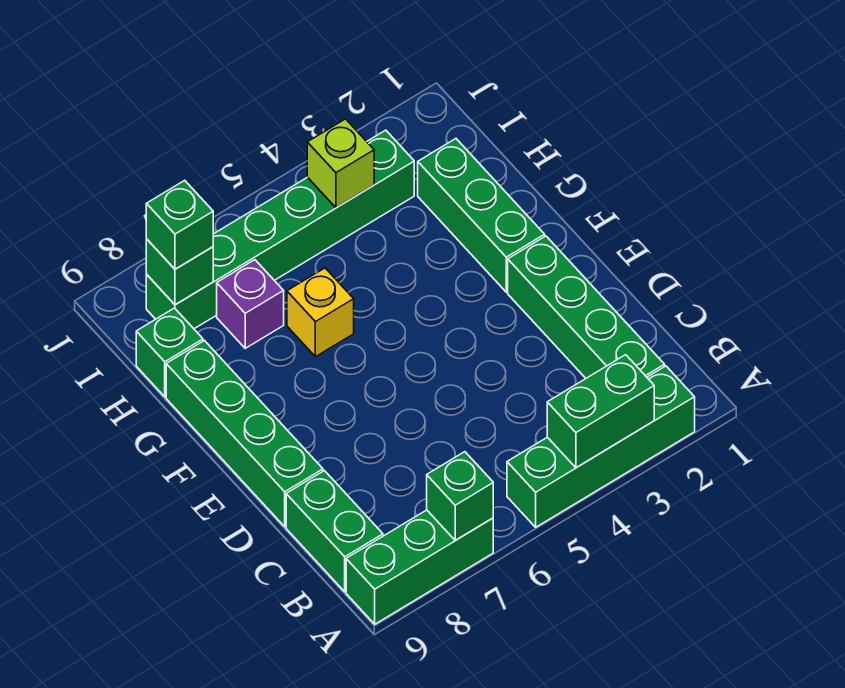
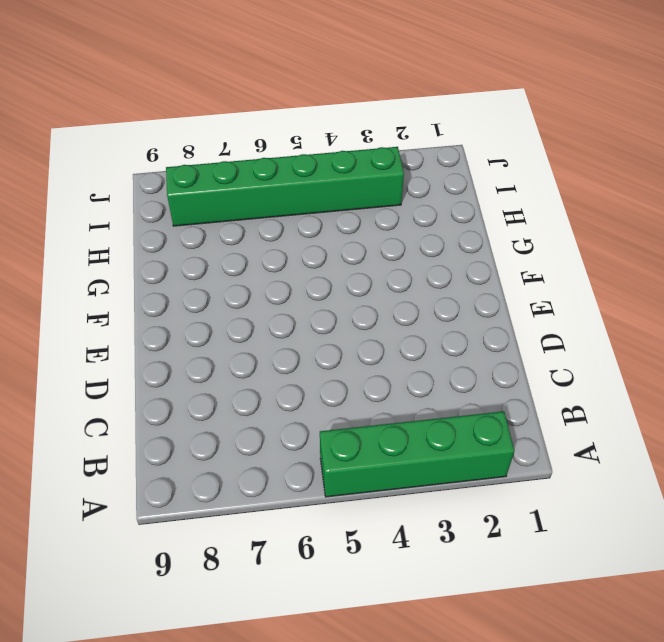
none -> green brick A7:A9 level 1
none -> green brick B2:E2 level 1
none -> green brick B9:C9 level 1

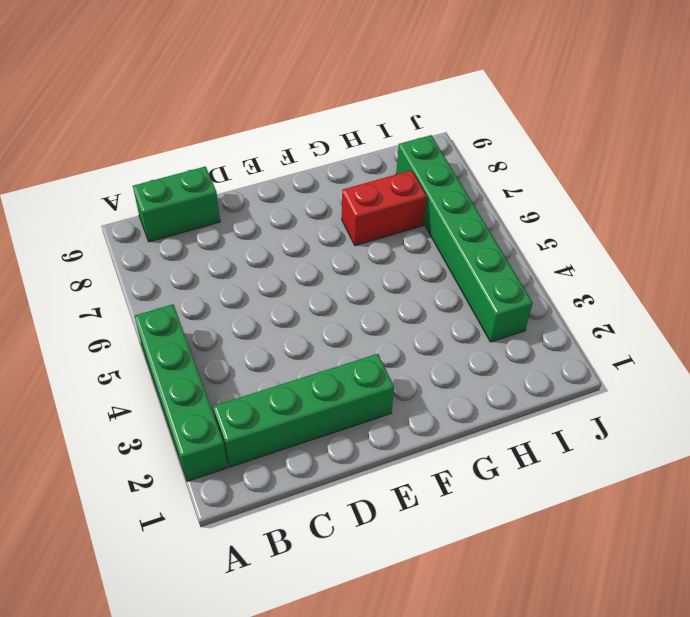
red brick G7:H7 level 1 -> purple brick H7 level 1
none -> green brick A7:A9 level 1
none -> green brick D9:G9 level 1
none -> green brick F2:H2 level 1

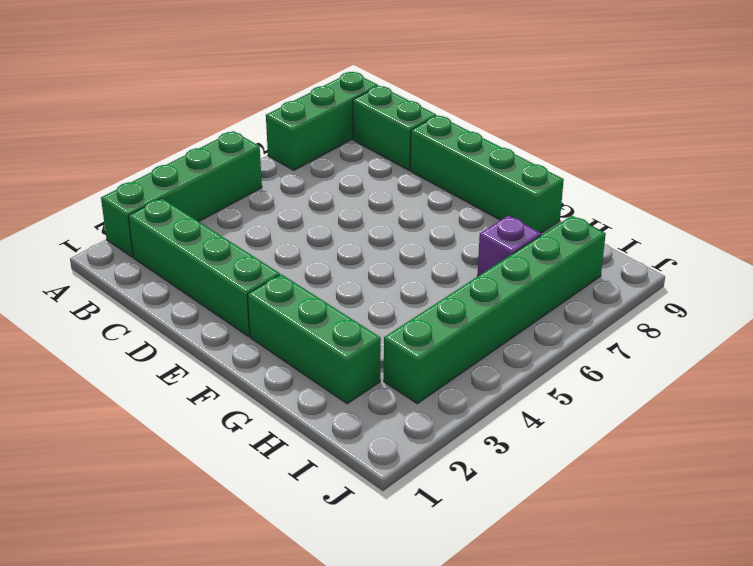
none -> yellow brick G6 level 1
none -> green brick H9 level 1
none -> green brick A3:A4 level 2

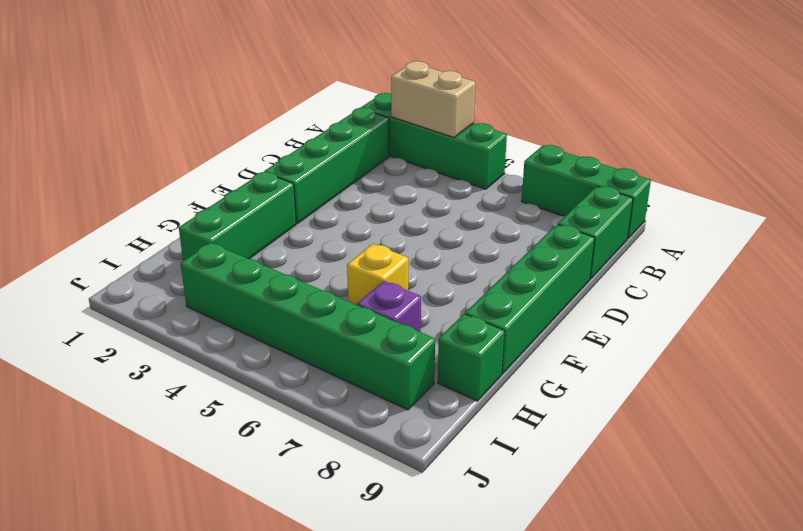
tan brick A3:A4 level 2 -> green brick A3:A4 level 2
none -> green brick A7 level 2
none -> lime brick I4 level 2
none -> green brick I8 level 2

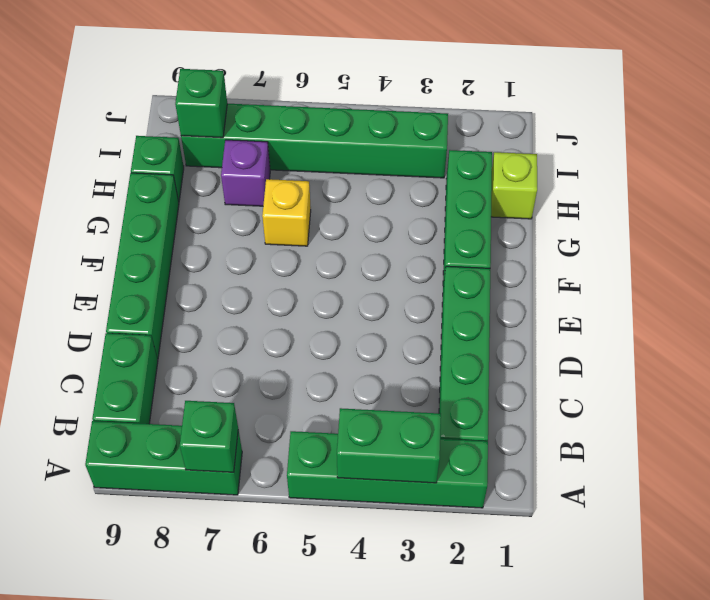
lime brick H1 level 1 -> lime brick I4 level 2
none -> green brick I8 level 3

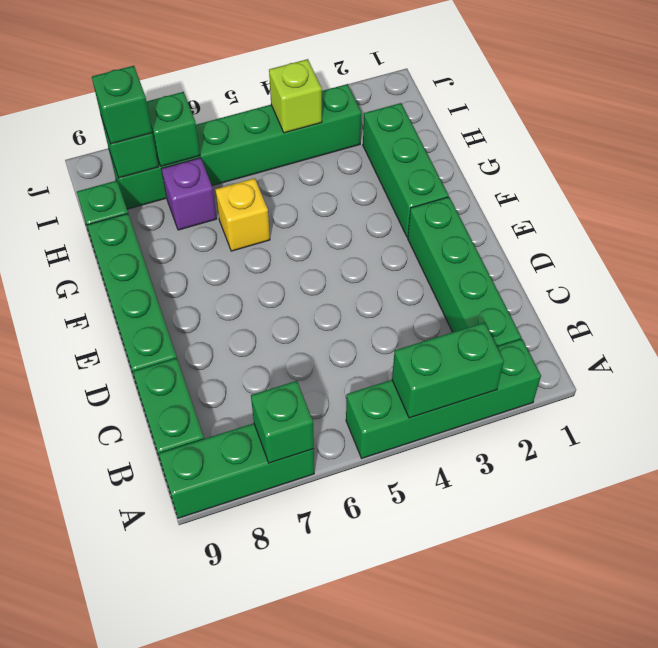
green brick I7 level 2 -> none

